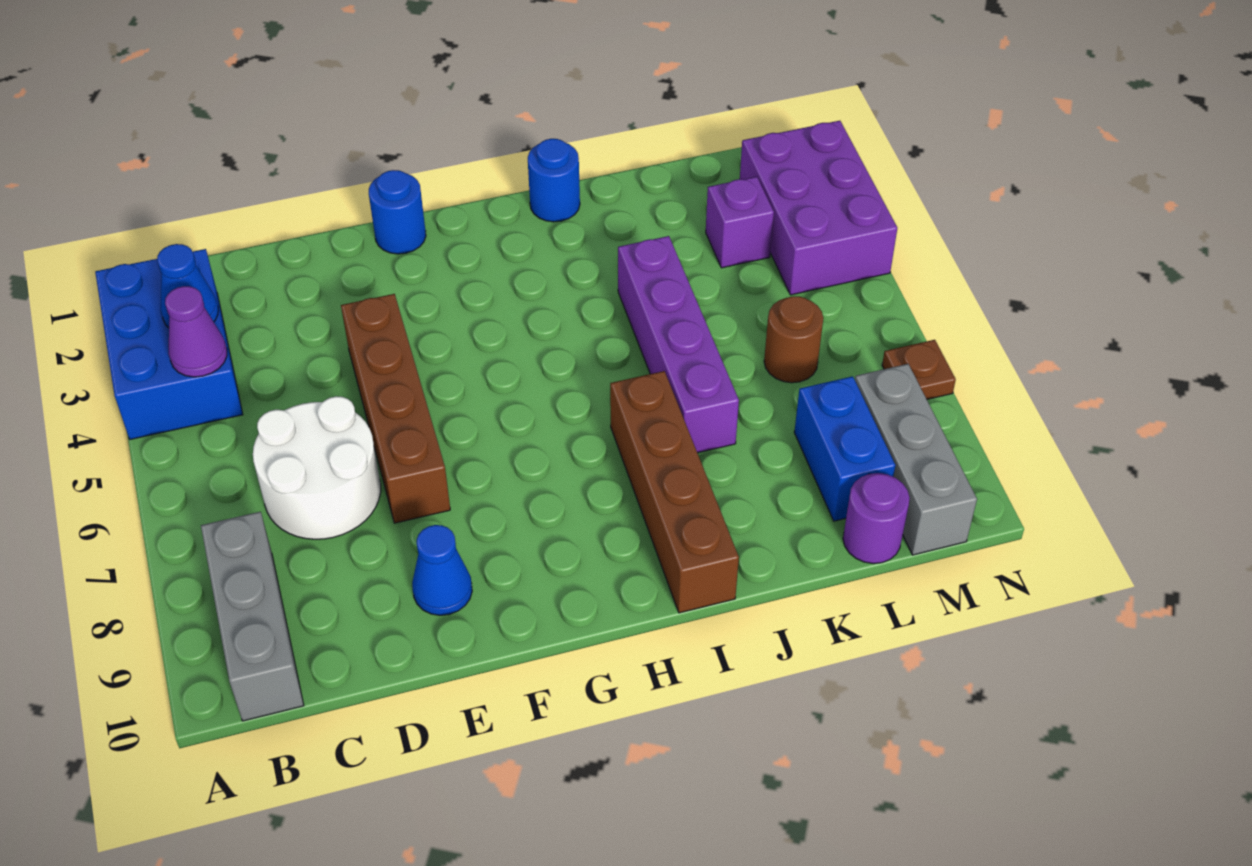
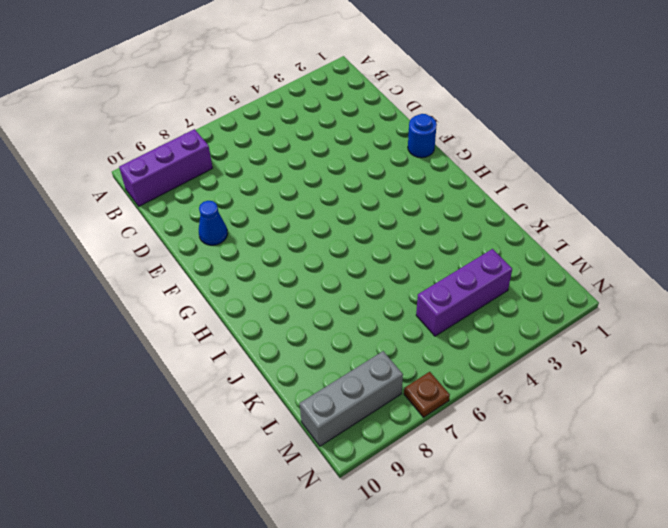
purple brick B8:B10 level 1 -> grey brick B8:B10 level 1
purple brick L3:L5 level 1 -> purple brick L3 level 1
none -> blue brick A2:B4 level 1
none -> white round brick C6:D7 level 1
none -> brown brick E4:E7 level 1

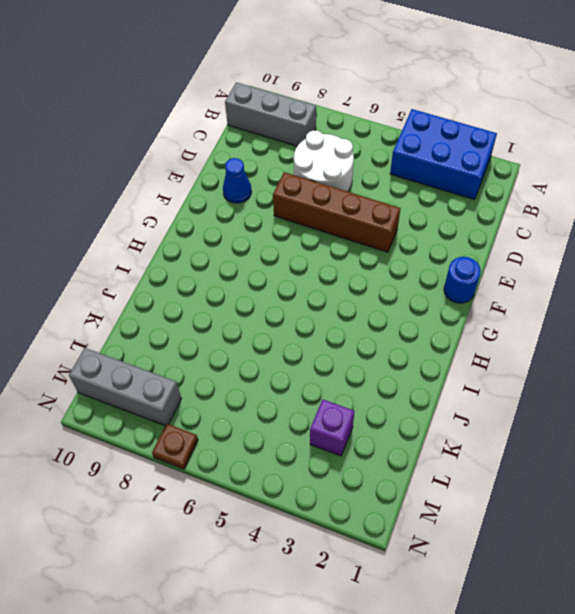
none -> blue round brick I1 level 1
none -> brown brick I7:I10 level 1
none -> purple brick J4:J7 level 1

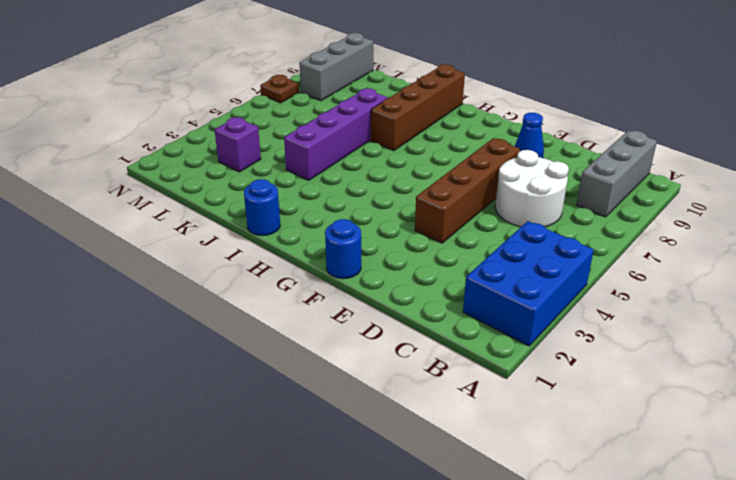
none -> brown round brick L6 level 1
none -> blue brick L8:L9 level 1
none -> purple round brick L10 level 1

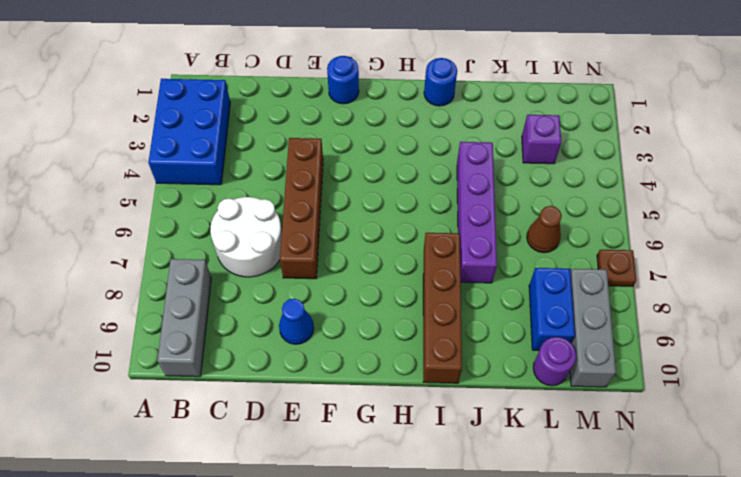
brown cone L6 level 1 -> brown round brick L6 level 1
none -> purple brick M2:N4 level 1
none -> blue cone B3 level 2
none -> purple cone B4 level 2

